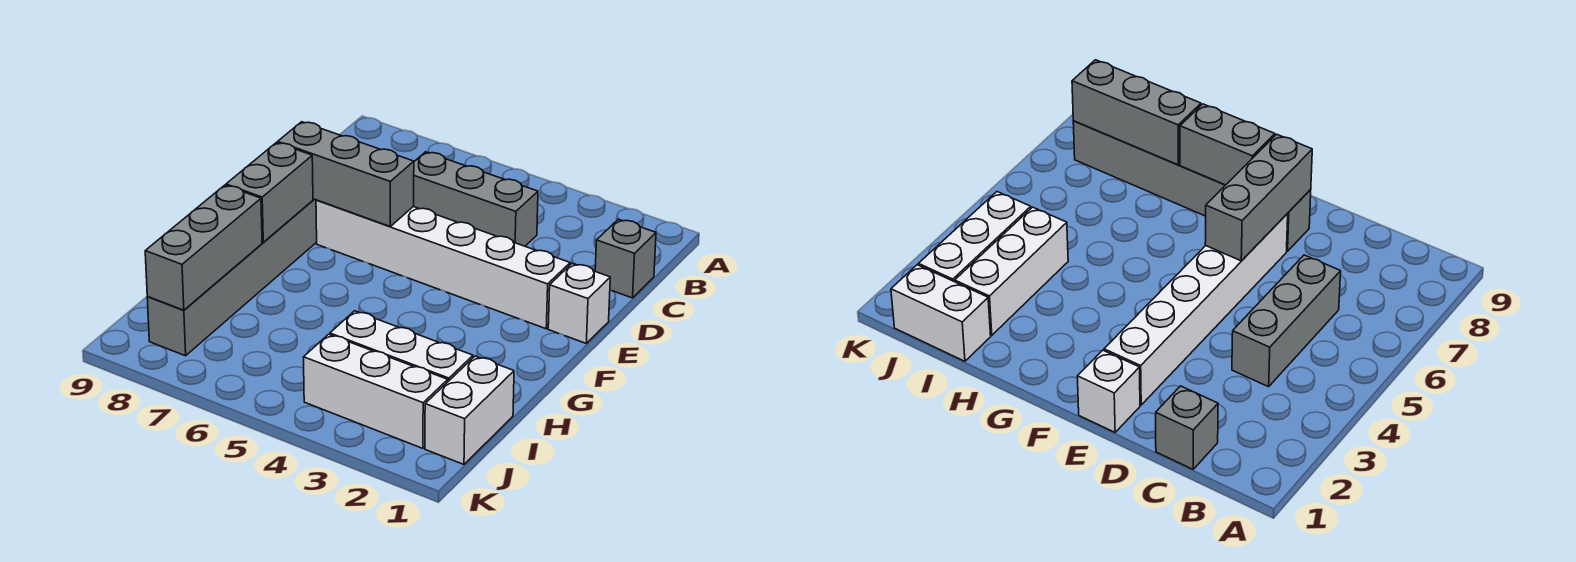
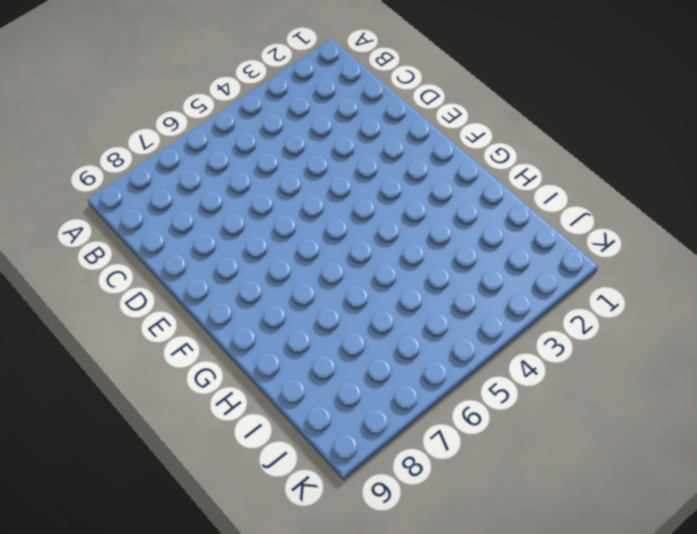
none -> grey brick C1 level 1
none -> grey brick C4:C6 level 1

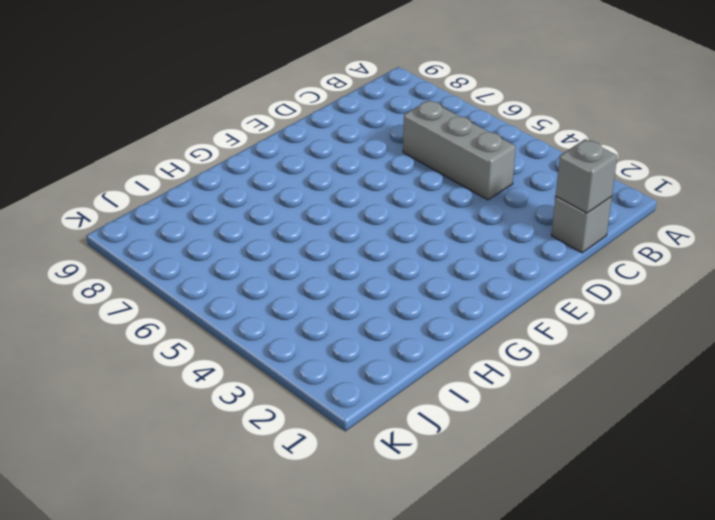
grey brick C1 level 2 -> none
none -> white brick E1 level 1
none -> white brick E2:E7 level 1

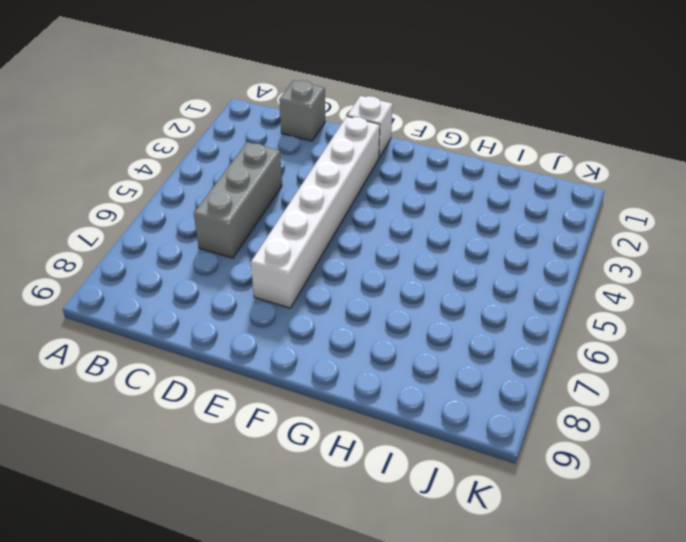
none -> grey brick E8:J8 level 1
none -> white brick I1:J1 level 1

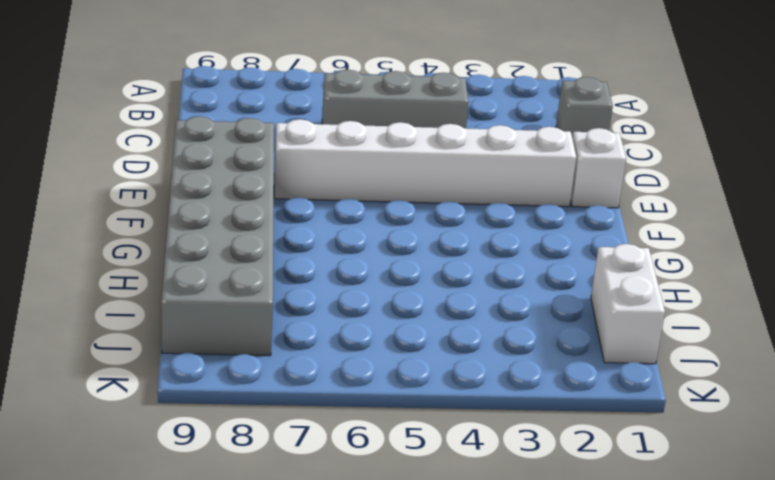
grey brick E8:J9 level 1 -> grey brick E8:J8 level 1
none -> white brick I2:I4 level 1
none -> white brick J2:J4 level 1

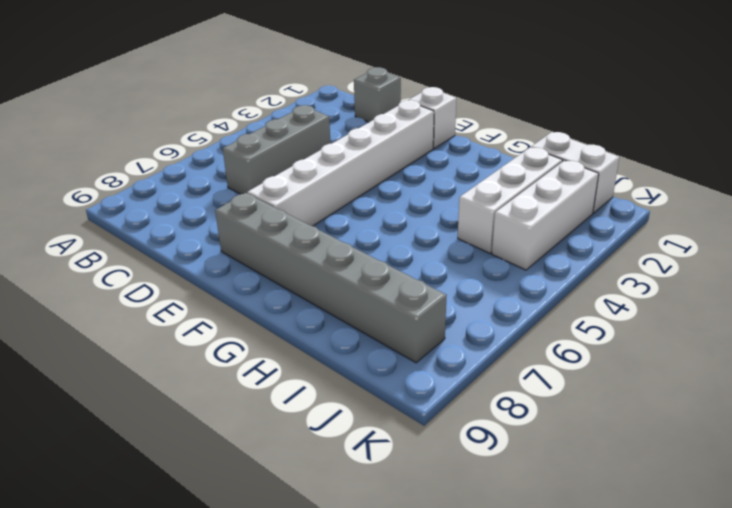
none -> grey brick E6:E8 level 2
none -> grey brick F8:G8 level 2

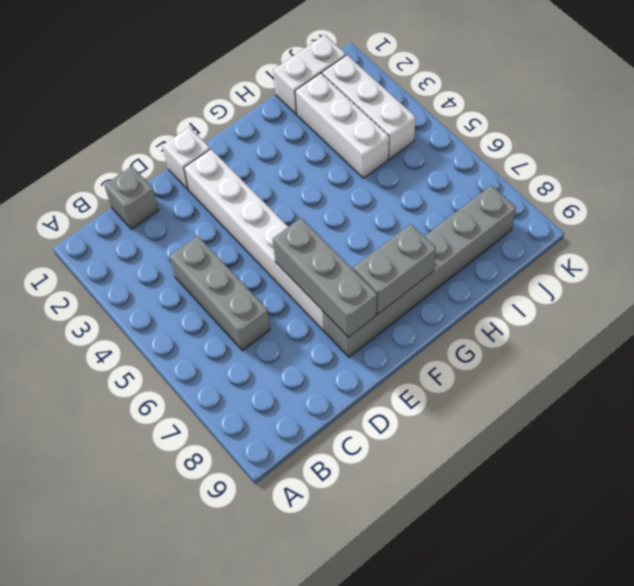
none -> grey brick H8:J8 level 2

